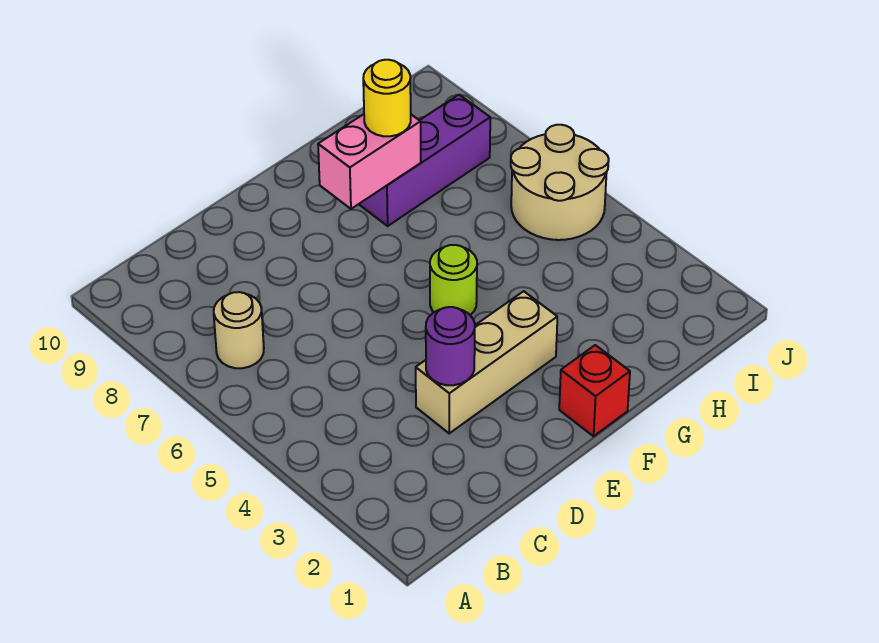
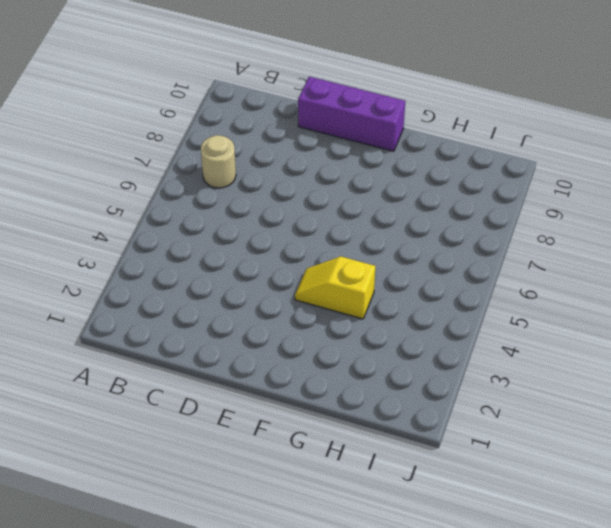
purple brick D10:F10 level 1 -> purple brick G8:I8 level 1
yellow slope F4:G4 level 1 top G -> none
none -> tan brick D3:F3 level 1
none -> red brick F1 level 1

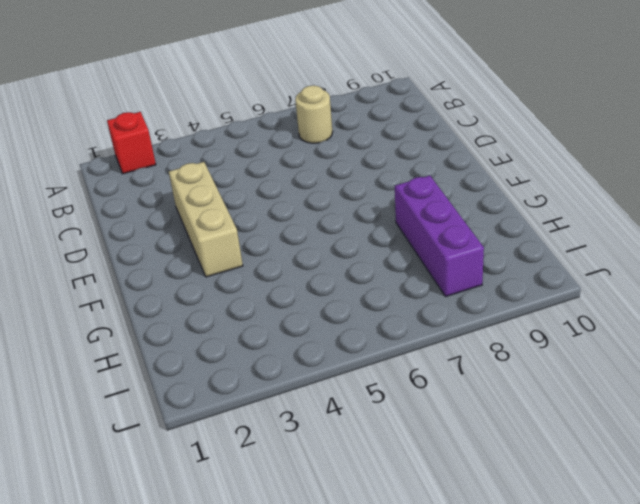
red brick A2 level 1 -> red brick F1 level 1
none -> lime round brick F5 level 1
none -> tan round brick I5:J6 level 1

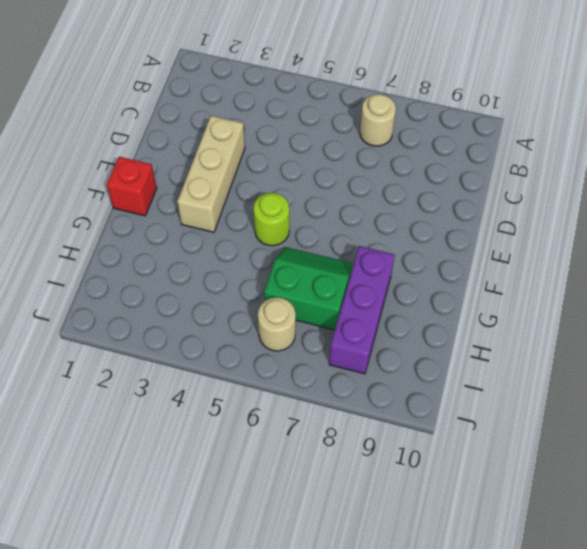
green slope G6:H7 level 1 top H -> none
tan round brick I6 level 1 -> tan round brick I5:J6 level 1
none -> purple round brick D3 level 2
none -> pink brick F8:G8 level 2

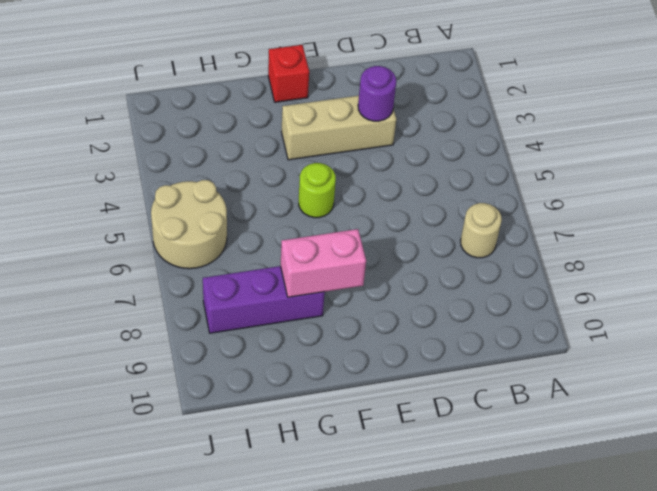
none -> yellow round brick G8 level 3

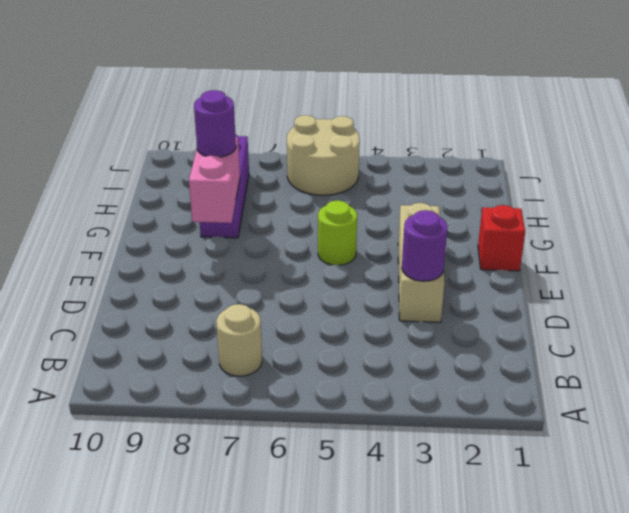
purple round brick G8 level 3 -> yellow round brick G8 level 3

